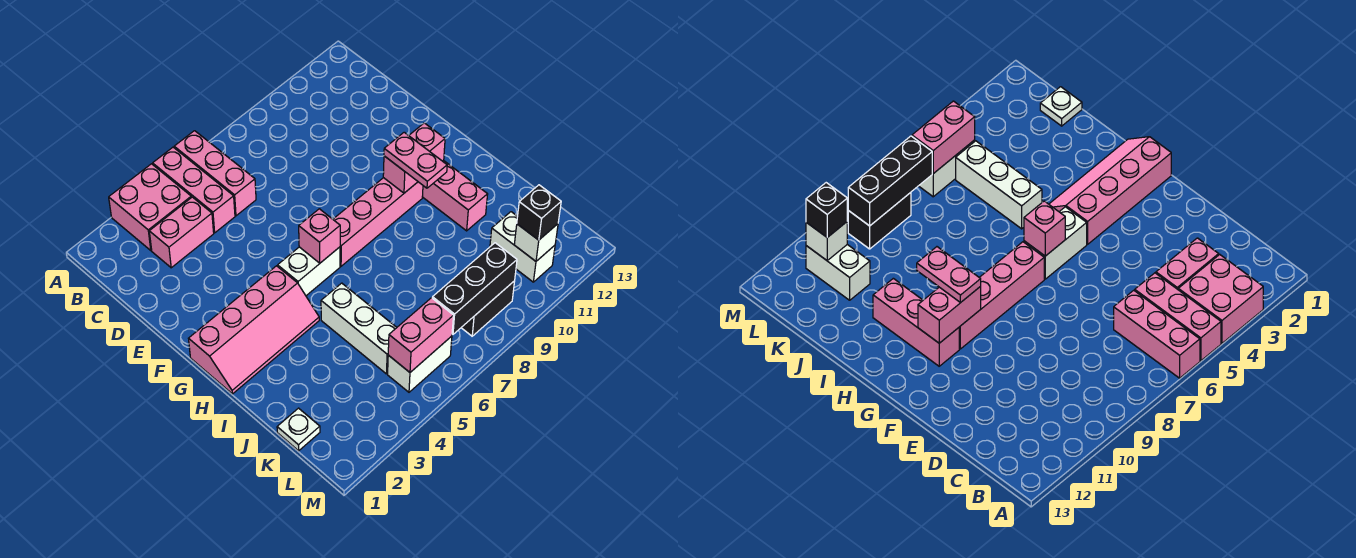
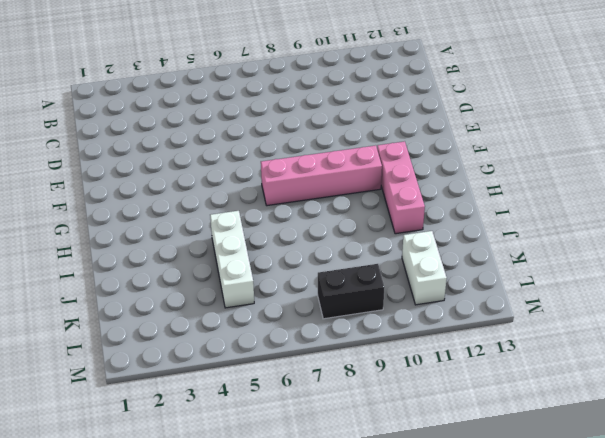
none -> pink brick A3:B4 level 1
none -> pink brick A5:C5 level 1
none -> pink brick A6:C6 level 1

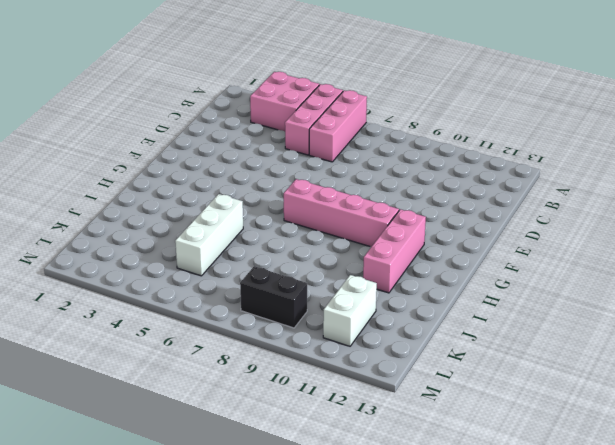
none -> pink brick C3:C4 level 1
none -> pink slope G1:H4 level 1 top G
none -> white brick G5:G6 level 1

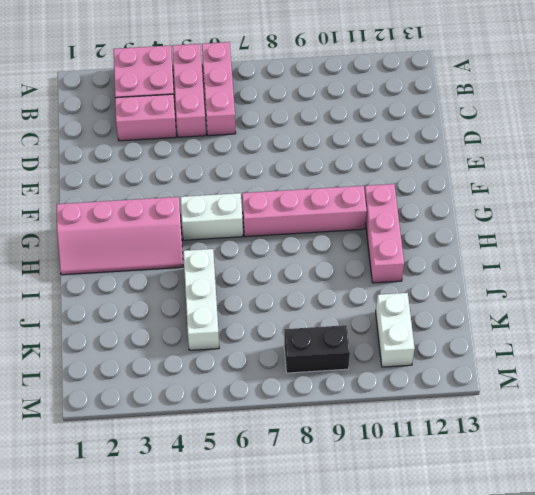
none -> white plate K1 level 1
none -> white brick L5:L6 level 1
none -> pink brick G6 level 2

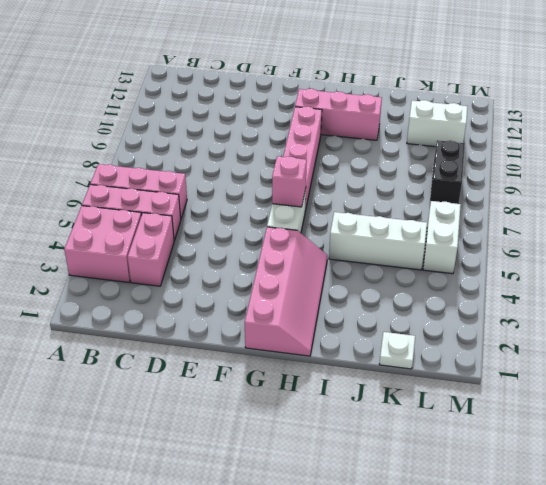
none -> pink brick G10:G11 level 2
none -> pink brick L5:L6 level 2
none -> black brick L7:L9 level 2

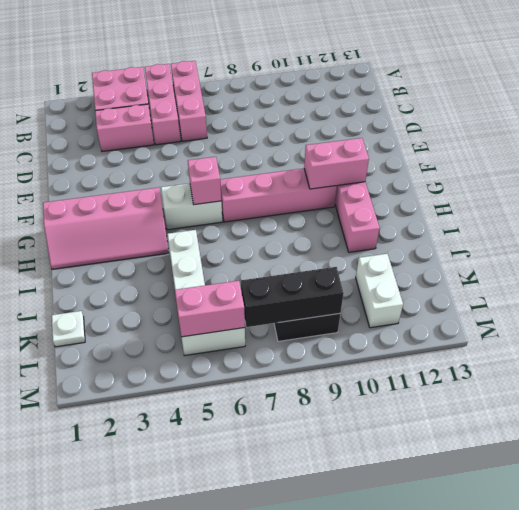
none -> white brick L11 level 2
none -> pink plate G10:H10 level 3
none -> black brick L11 level 3

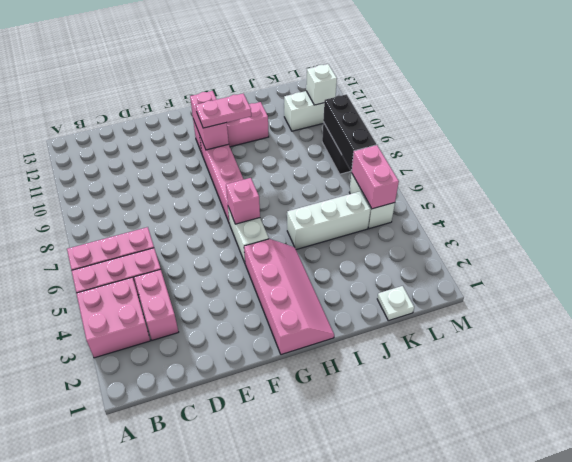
none -> black brick L11 level 3

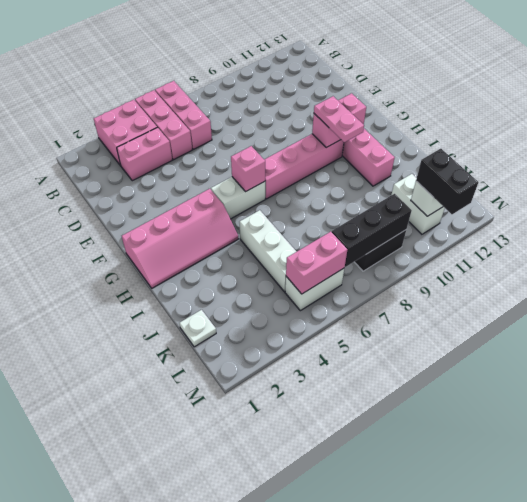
black brick L11:M11 level 3 -> black brick L11 level 3

